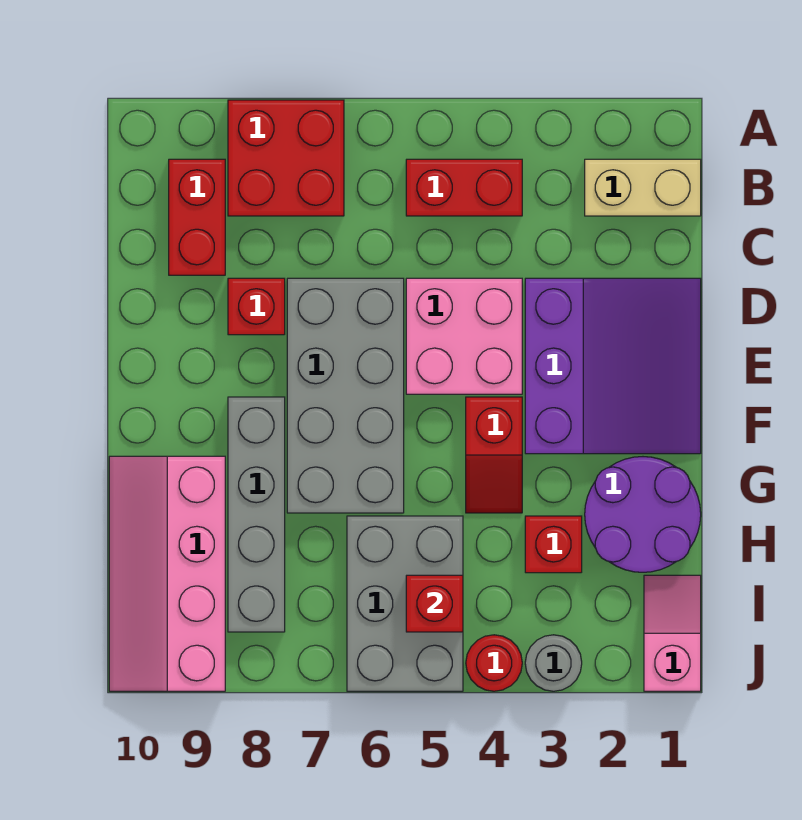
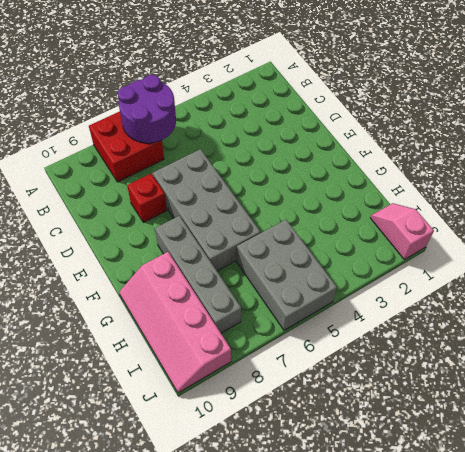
purple round brick A6:B7 level 2 -> purple round brick G1:H2 level 1
none -> tan brick B1:B2 level 1
none -> red brick B4:B5 level 1
none -> red brick B9:C9 level 1

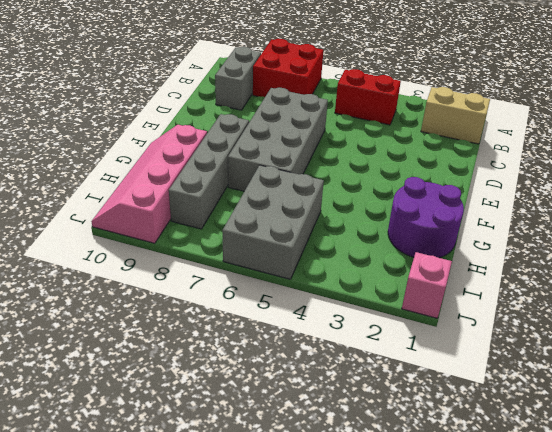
grey brick B9:C9 level 1 -> red brick B9:C9 level 1
none -> purple slope D1:F3 level 1 top 3
none -> pink brick D4:E5 level 1
none -> red brick D8 level 1

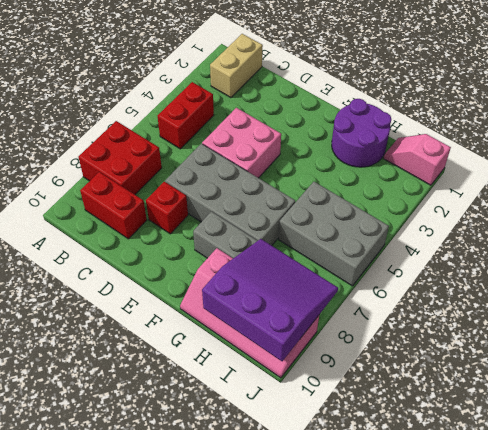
purple slope H8:J10 level 2 top 10 -> purple slope D1:F3 level 1 top 3
none -> red slope F4:G4 level 1 top F
none -> red brick H3 level 1
none -> grey round brick J3 level 1

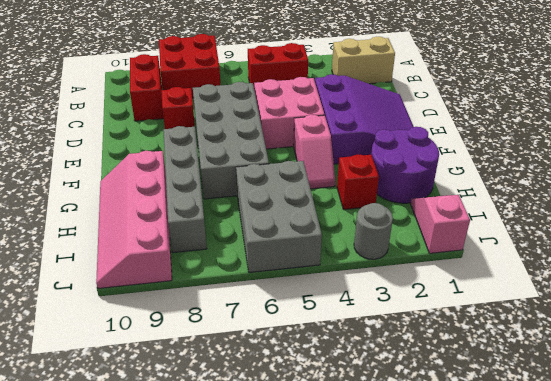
pink slope F4:G4 level 1 top F -> red slope F4:G4 level 1 top F
none -> red round brick J4 level 1
none -> red brick I5 level 2

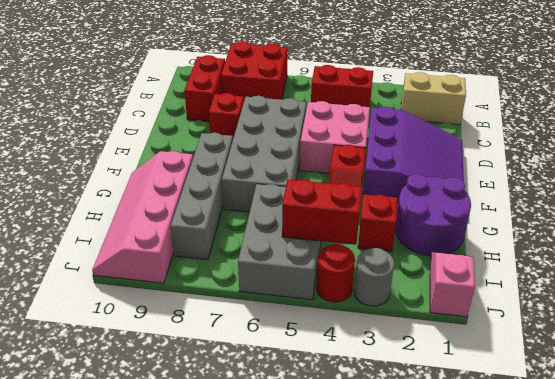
red brick I4:I5 level 2 -> red brick I5 level 2

